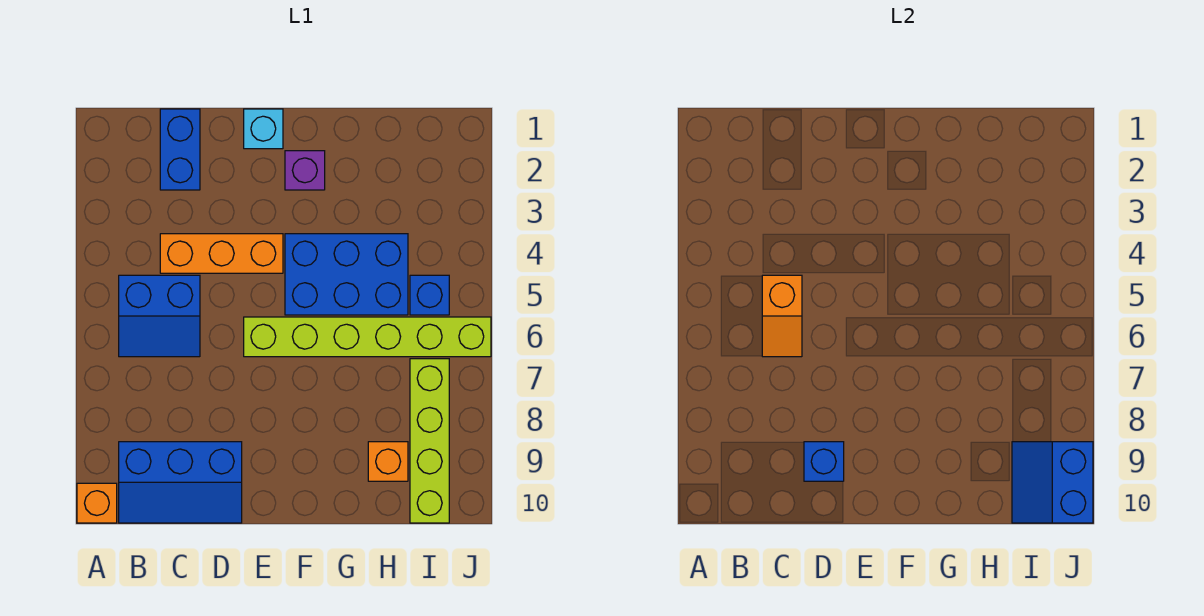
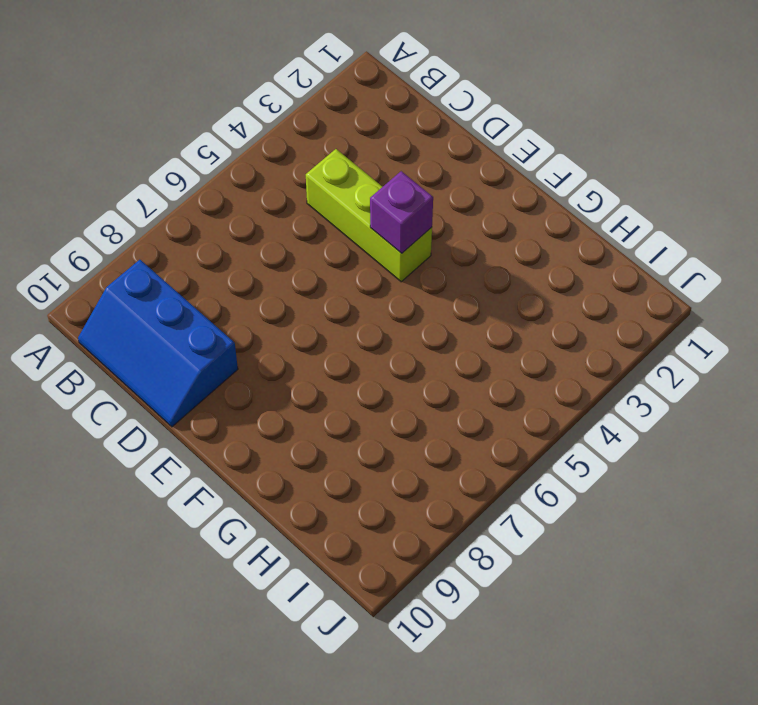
lime brick C4:E4 level 1 -> orange brick C4:E4 level 1
purple brick E4 level 2 -> purple brick F2 level 1
none -> orange brick A10 level 1
none -> blue slope B5:C6 level 1 top 5
none -> blue brick C1:C2 level 1

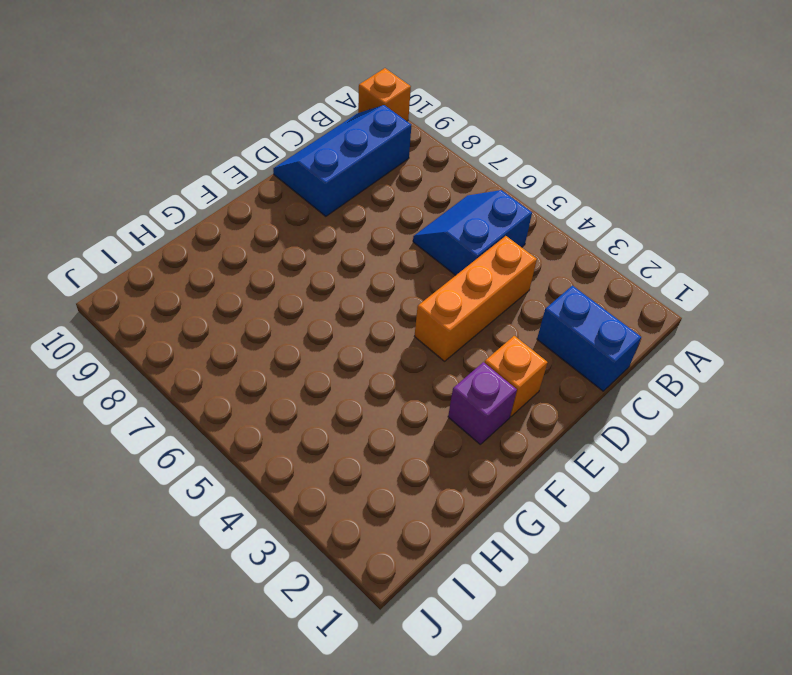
orange brick E2 level 1 -> orange brick H9 level 1
none -> cyan brick E1 level 1
none -> lime brick E6:J6 level 1
none -> blue brick F4:H5 level 1

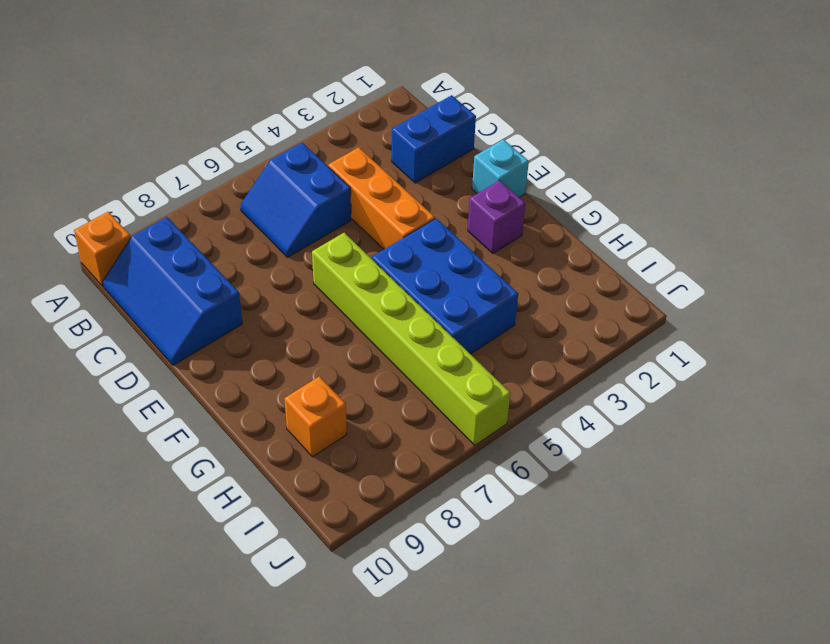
none -> blue brick I5 level 1
none -> lime brick I7:I10 level 1
none -> orange slope C5:C6 level 2 top 5

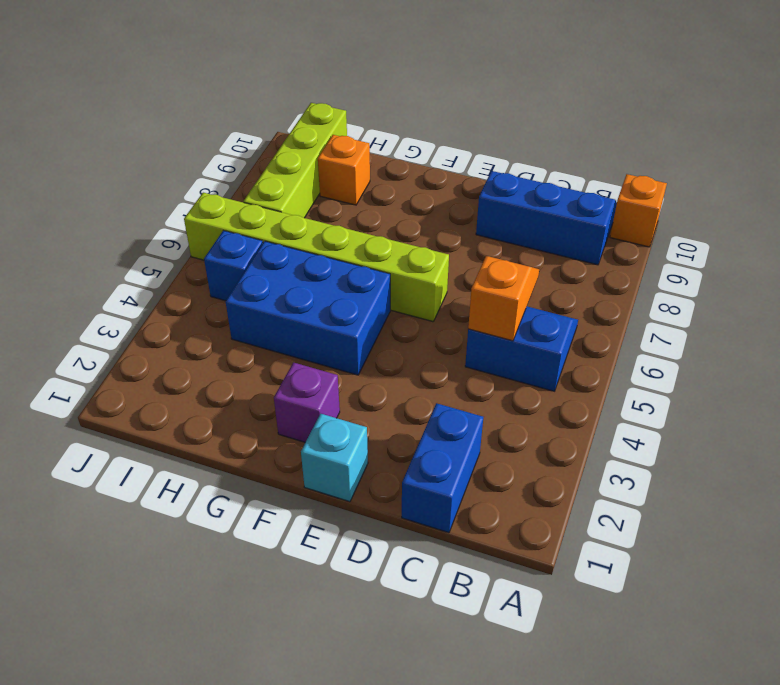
none -> orange brick C4:E4 level 1
none -> blue brick D9 level 2
none -> blue slope I9:J10 level 2 top J

